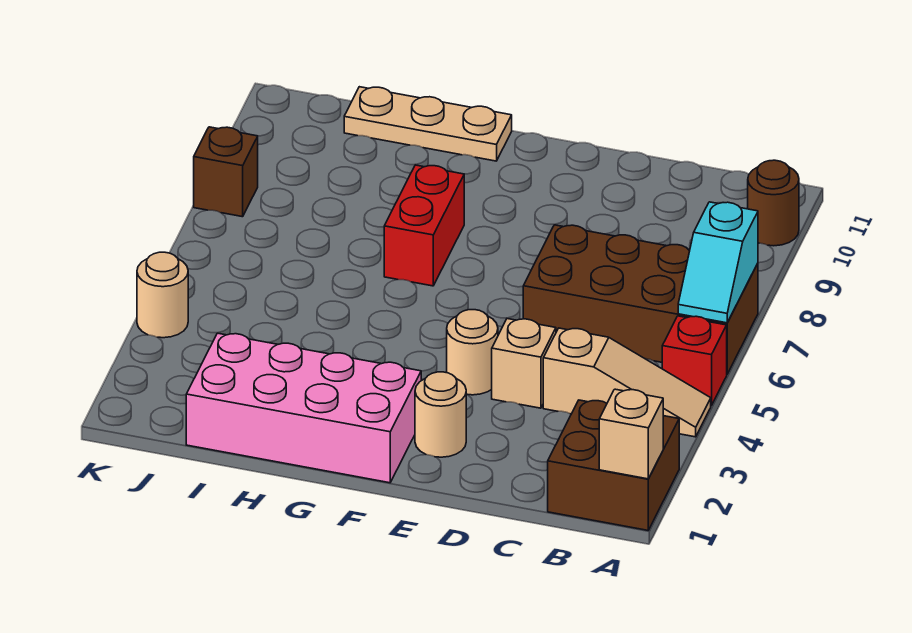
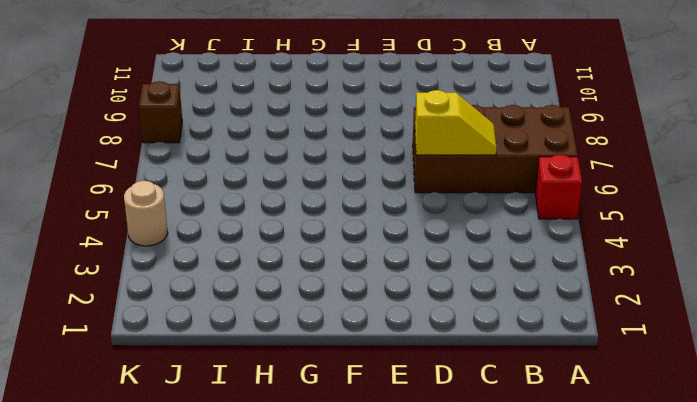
yellow slope C6:D6 level 2 top D -> none
none -> brown brick A1:B2 level 1
none -> tan slope A4:C4 level 1 top C
none -> brown round brick A10 level 1

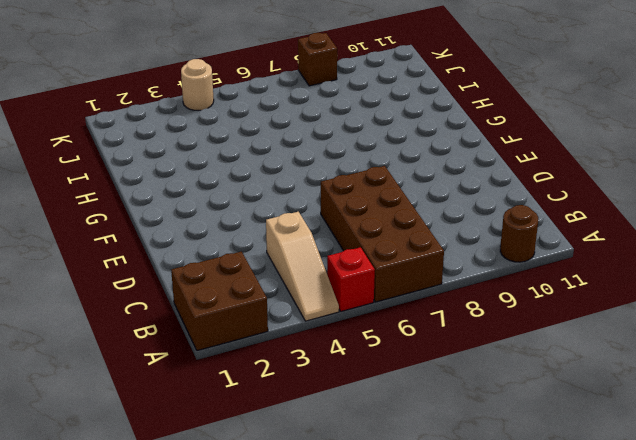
none -> tan brick D4 level 1
none -> tan round brick E2 level 1
none -> tan round brick E4 level 1

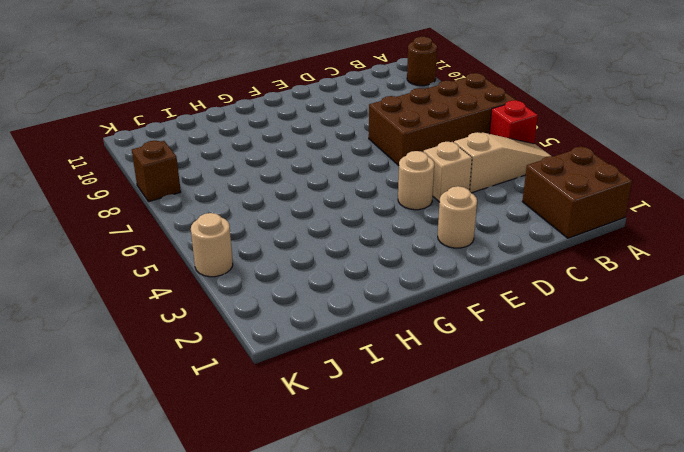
none -> pink brick F1:I2 level 1
none -> red brick G7:G8 level 1
none -> tan plate G11:I11 level 1

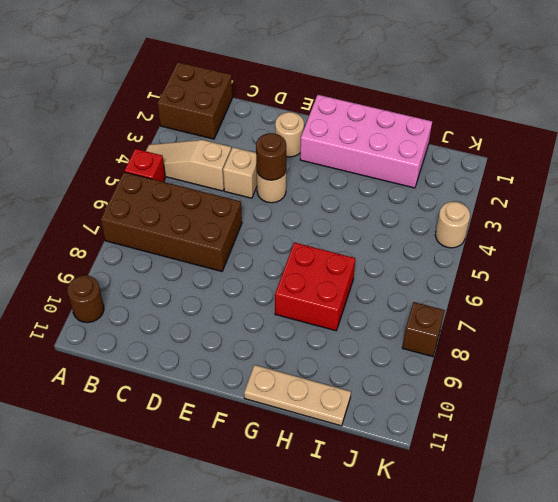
brown round brick E4 level 2 -> none
red brick G7:H8 level 1 -> red brick G7:G8 level 1
none -> tan brick A1 level 2
none -> cyan slope A6:A7 level 2 top 7

